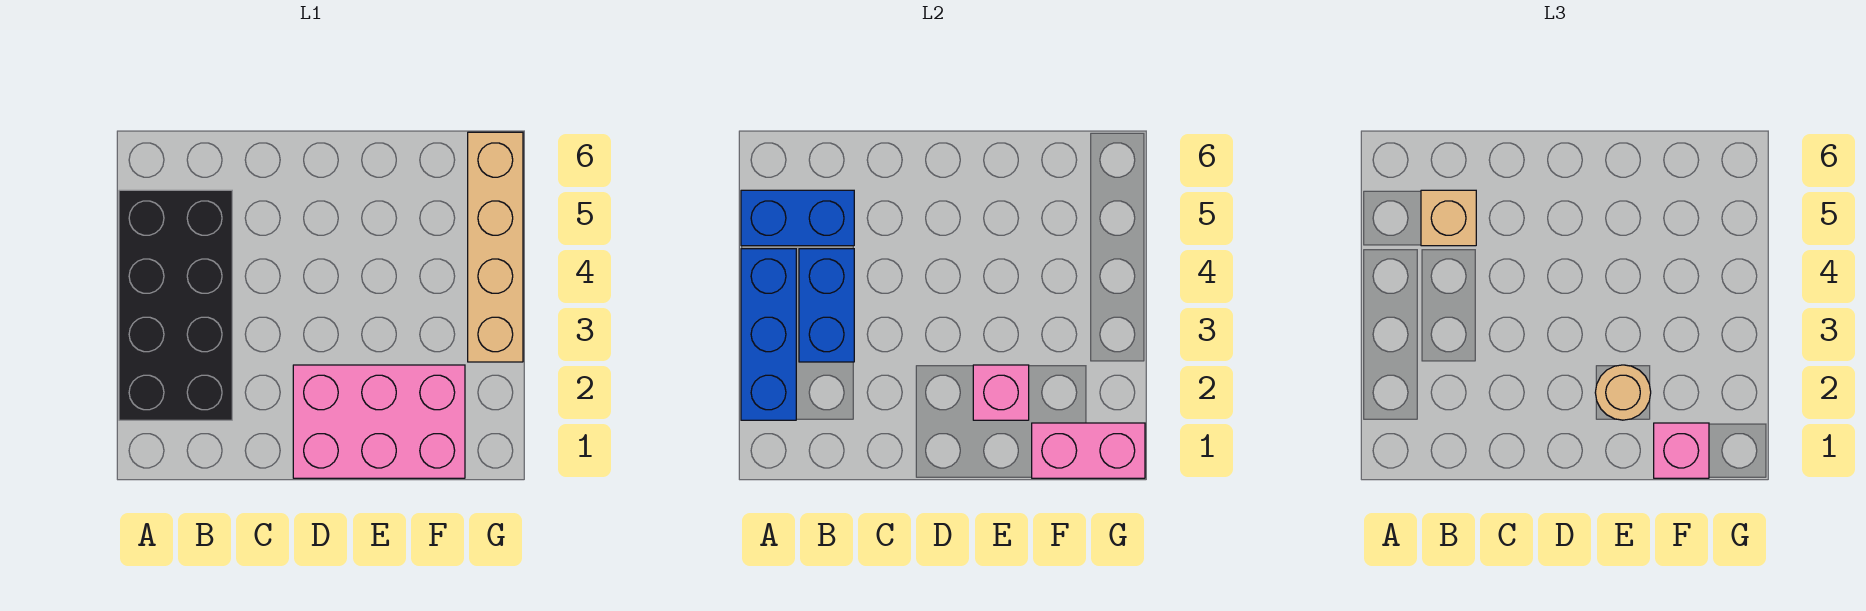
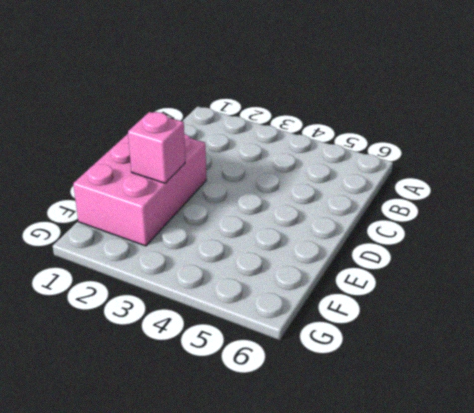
none -> black brick A2:B5 level 1
none -> tan brick G3:G6 level 1

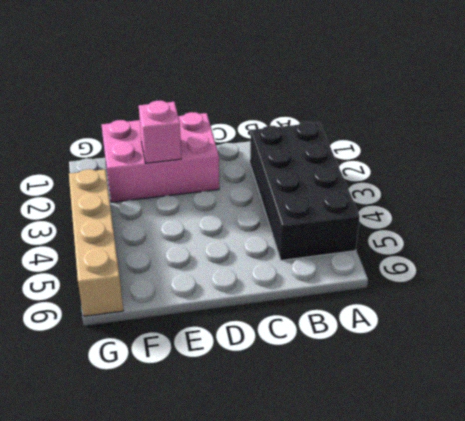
none -> blue brick A2:A4 level 2
none -> blue brick A5:B5 level 2

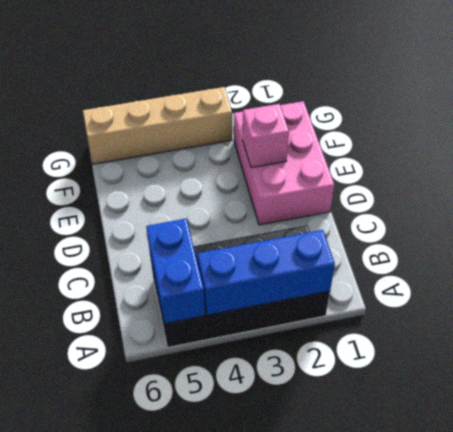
none -> blue brick B3:B4 level 2
none -> pink brick F1:G1 level 2

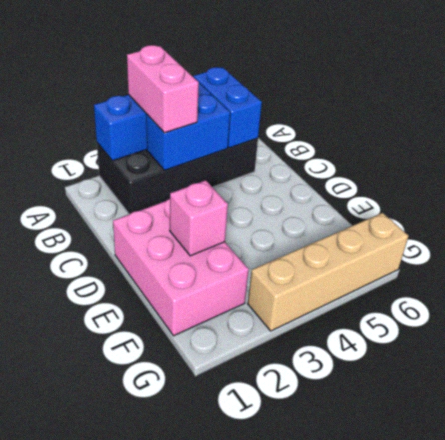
pink brick A3:B3 level 3 -> pink brick F1:G1 level 2
none -> tan brick B5 level 3
none -> tan round brick E2 level 3

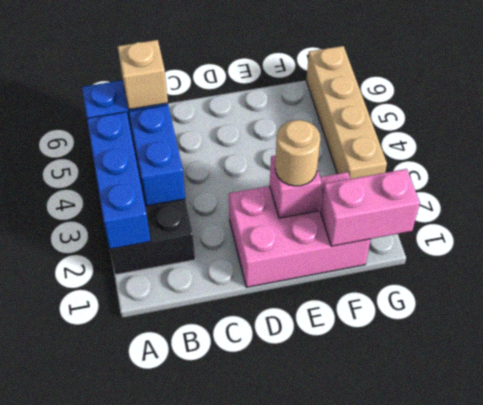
none -> pink brick F1 level 3

